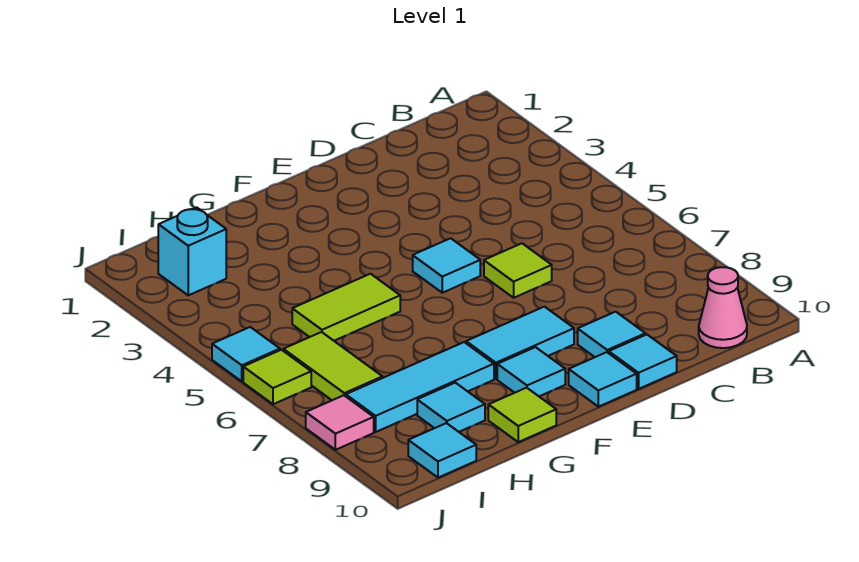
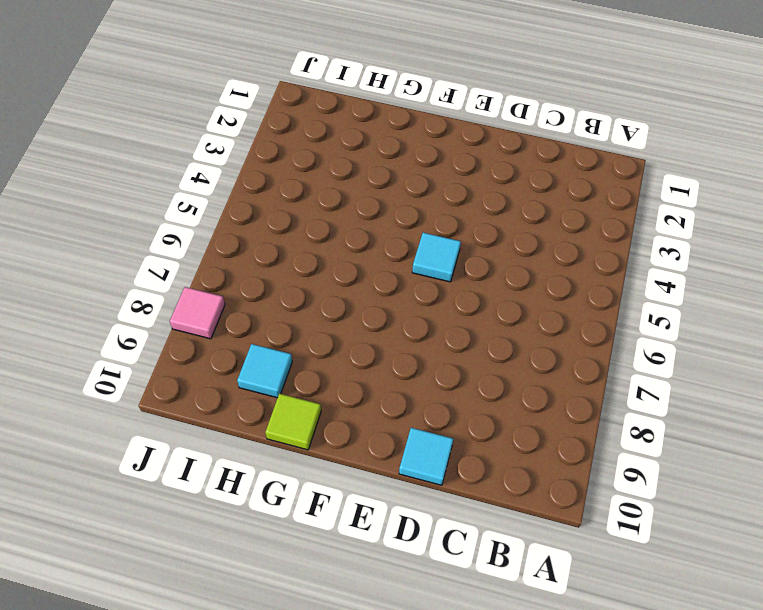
none -> pink cone B10 level 1
none -> lime tile D6 level 1
none -> cyan tile D9 level 1

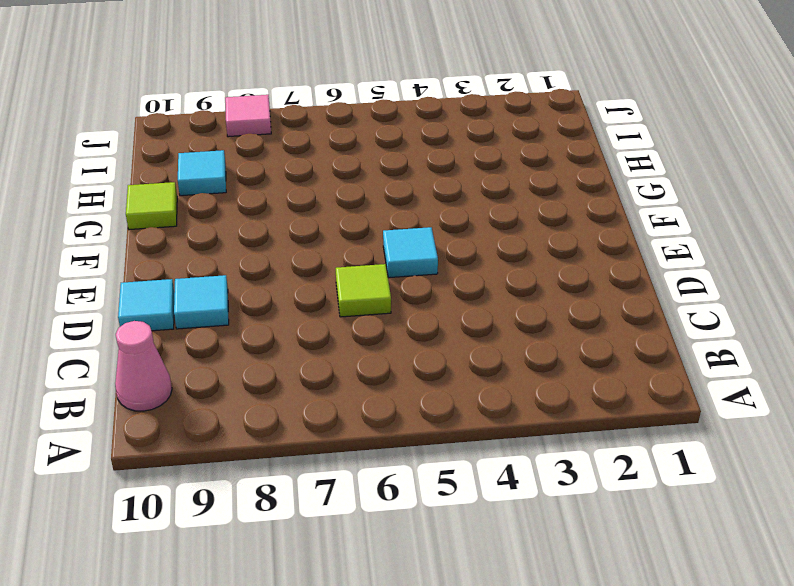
none -> cyan tile E8:F8 level 1
none -> cyan tile E10 level 1
none -> cyan tile F9 level 1

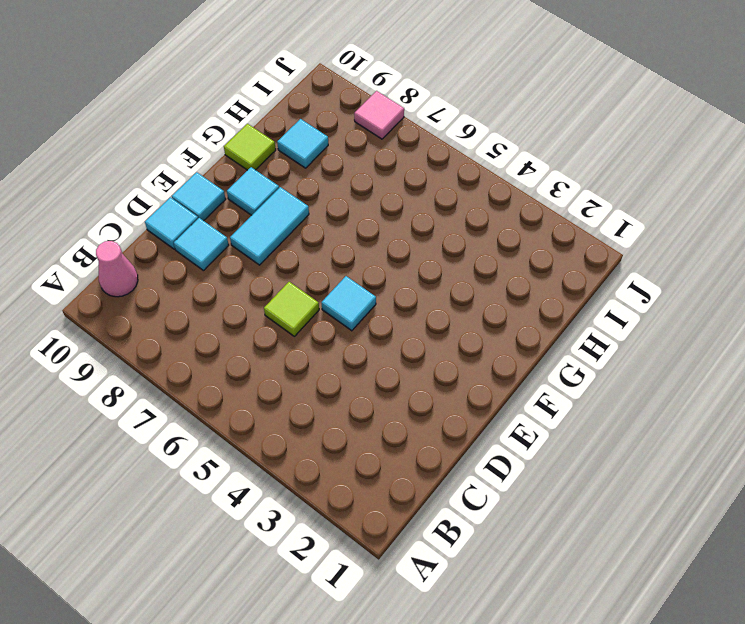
none -> lime tile G5:H5 level 1
none -> cyan tile G8:I8 level 1
none -> cyan brick I2 level 1

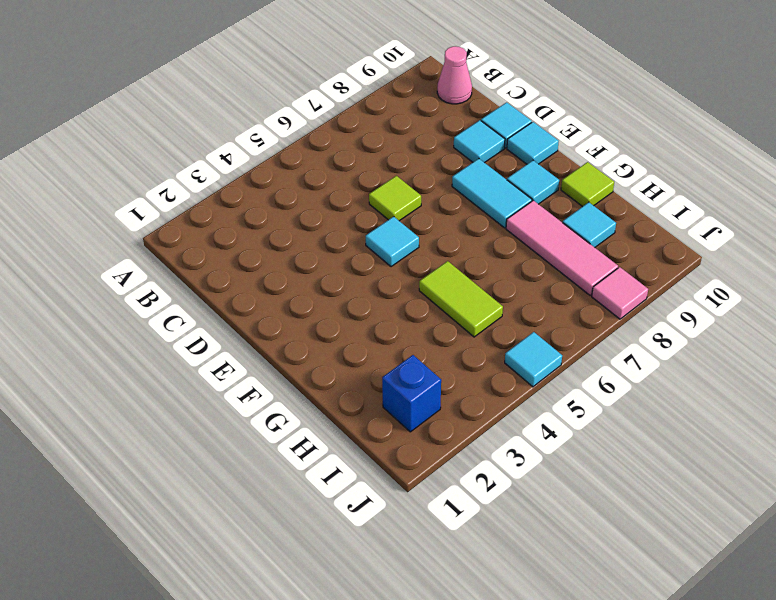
pink tile G8:I8 level 1 -> cyan tile G8:I8 level 1
blue brick I2 level 1 -> cyan brick I2 level 1
none -> lime tile I6:I7 level 1
none -> cyan tile I10 level 1
none -> lime tile J6 level 1

